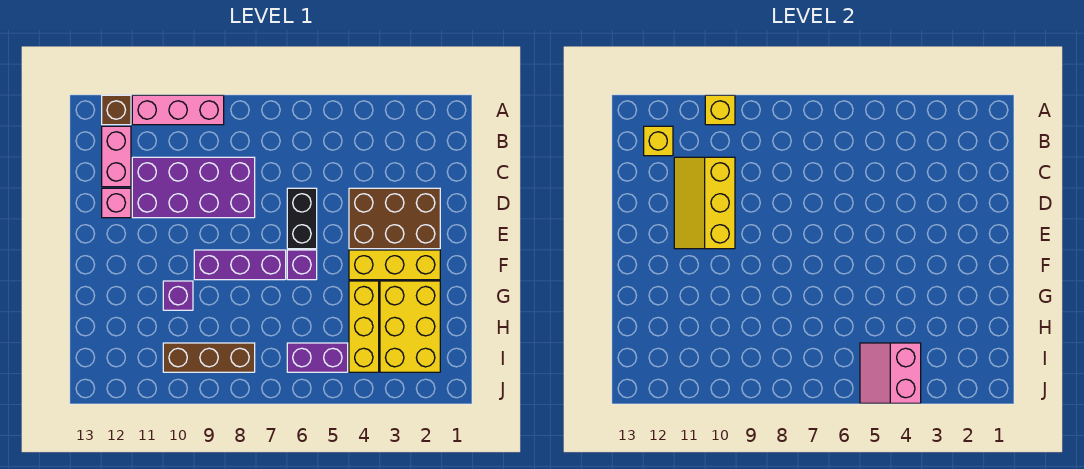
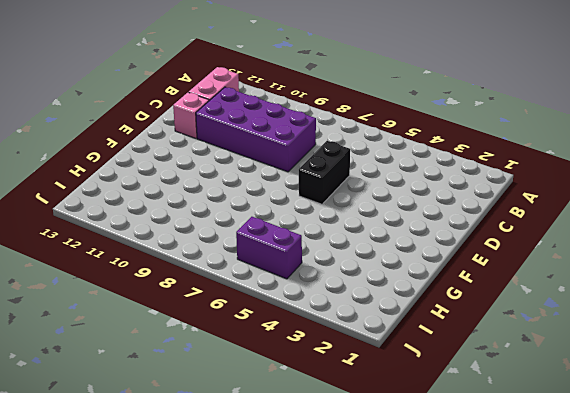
none -> pink brick A9:A11 level 1
none -> brown brick A12 level 1
none -> brown brick D2:E4 level 1

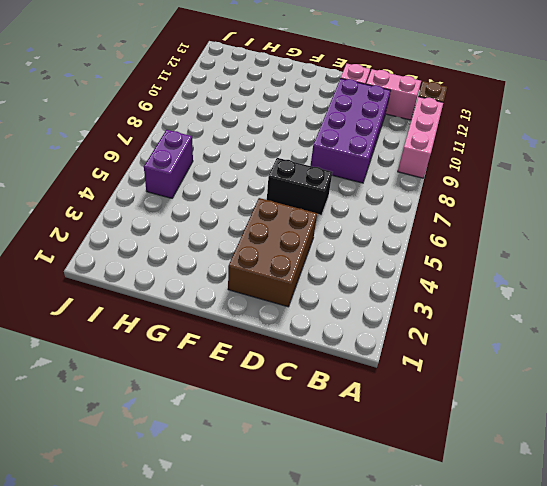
none -> yellow brick F2:F4 level 1
none -> purple brick F6 level 1
none -> purple brick F7:F9 level 1

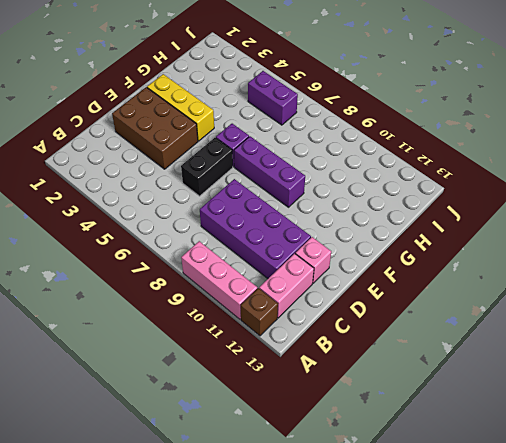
none -> yellow brick G2:I3 level 1
none -> yellow brick G4:I4 level 1
none -> purple brick G10 level 1

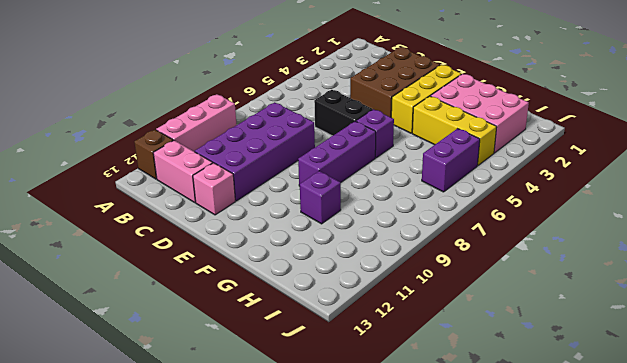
pink brick G2:I3 level 1 -> yellow brick G2:I3 level 1
none -> brown brick I8:I10 level 1
none -> yellow brick A10 level 2
none -> yellow brick B12 level 2

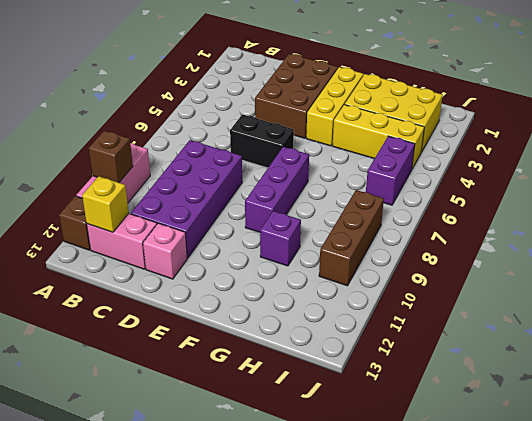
brown brick A10 level 2 -> yellow brick A10 level 2
none -> purple brick F6 level 1
none -> yellow slope C10:E11 level 2 top 10
none -> pink slope I4:J5 level 2 top 4

